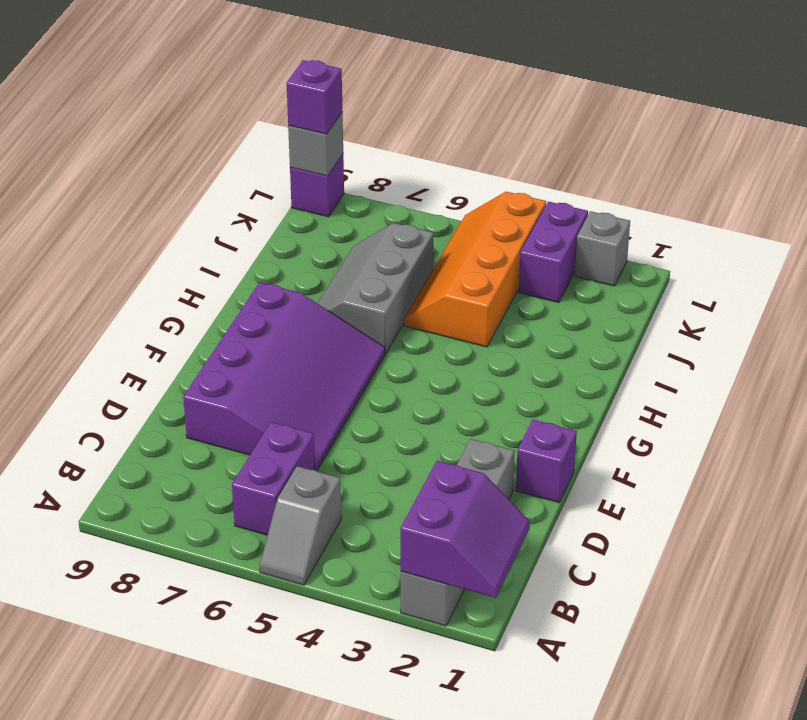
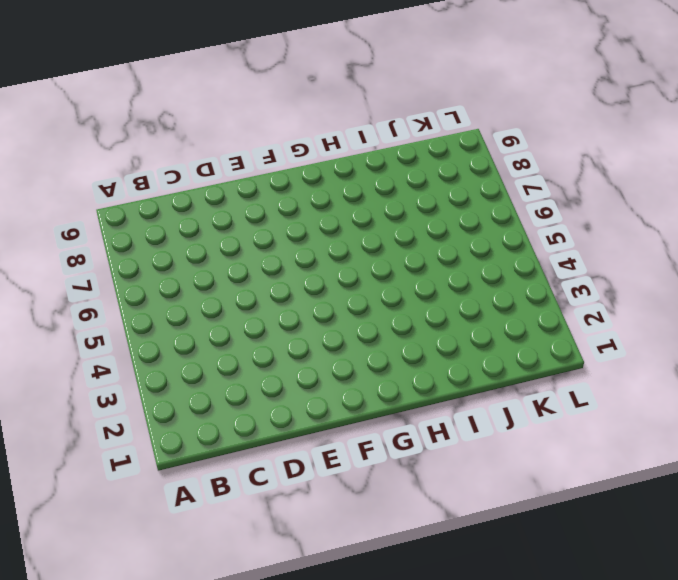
none -> grey brick A2:D2 level 1
none -> grey slope A5:B5 level 1 top B
none -> purple brick B6:C6 level 1

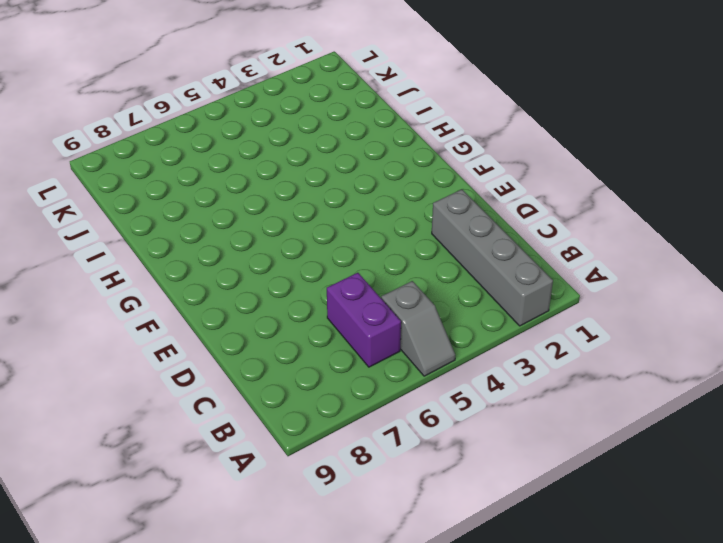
none -> purple slope D6:G8 level 1 top 8
none -> purple brick E1 level 1
none -> grey slope H6:J7 level 1 top 6

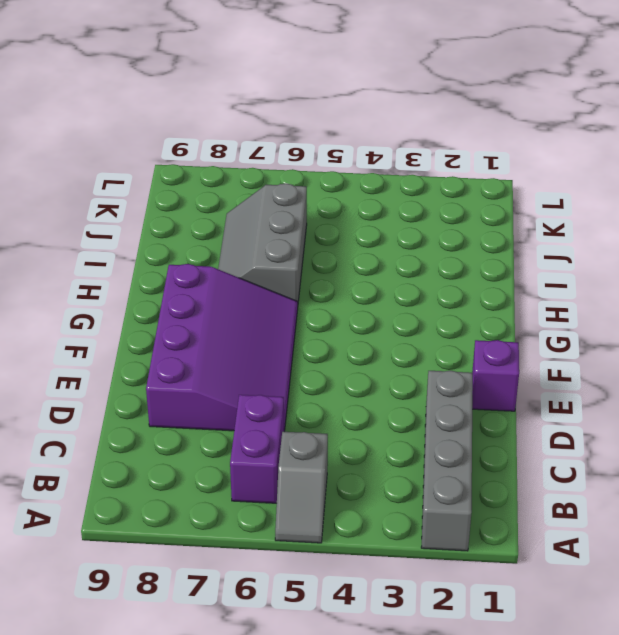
none -> orange slope I4:L5 level 1 top 4
none -> purple brick K3:L3 level 1
none -> grey brick L2 level 1

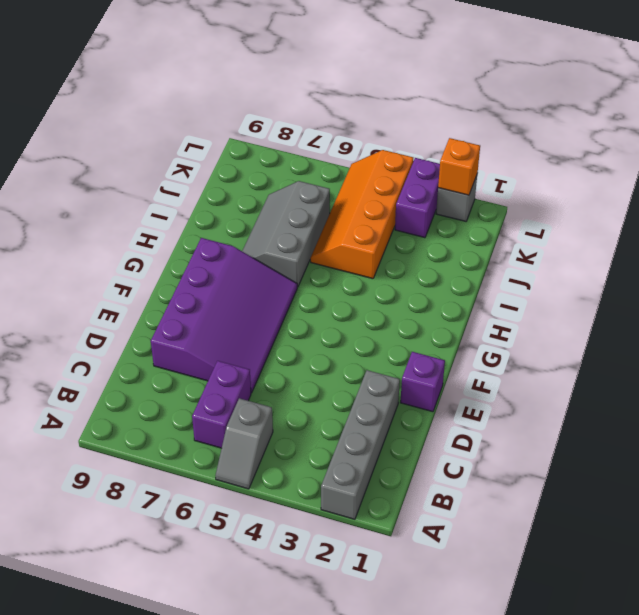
orange brick L2 level 2 -> none
none -> purple brick L9 level 1
none -> purple slope A1:B2 level 2 top 2
none -> grey brick L9 level 2

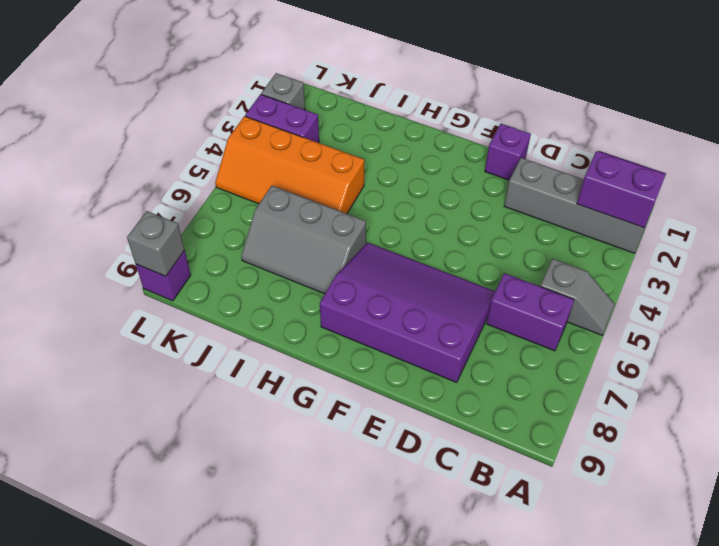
none -> purple brick L9 level 3

